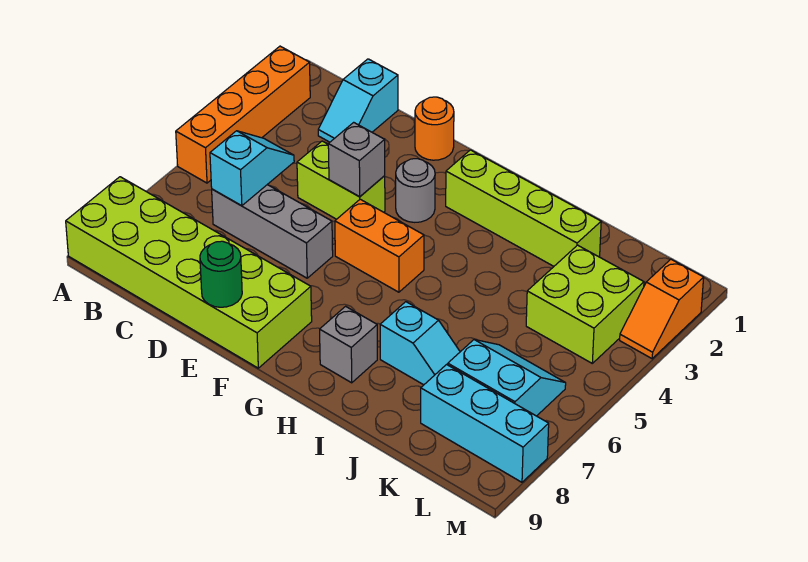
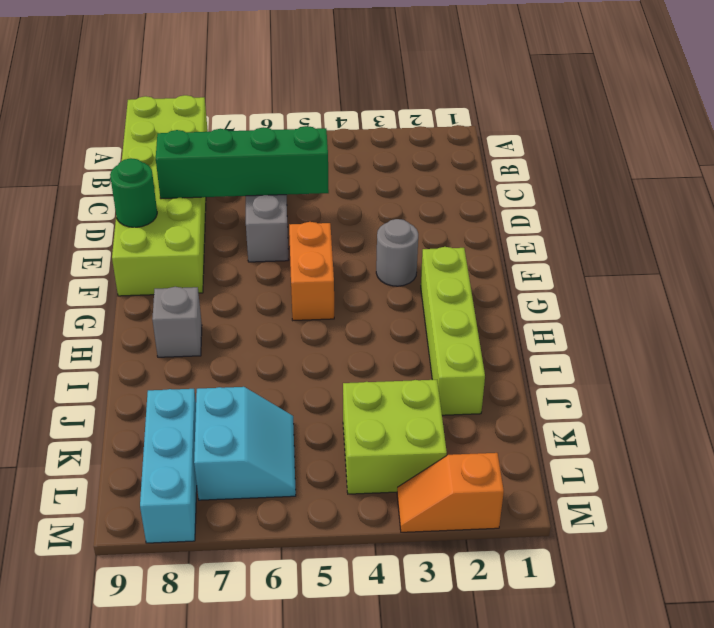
green brick D5:D8 level 2 -> none
none -> orange brick A2:A5 level 1
none -> cyan slope C1:C2 level 1 top 1
none -> lime brick D4:E4 level 1

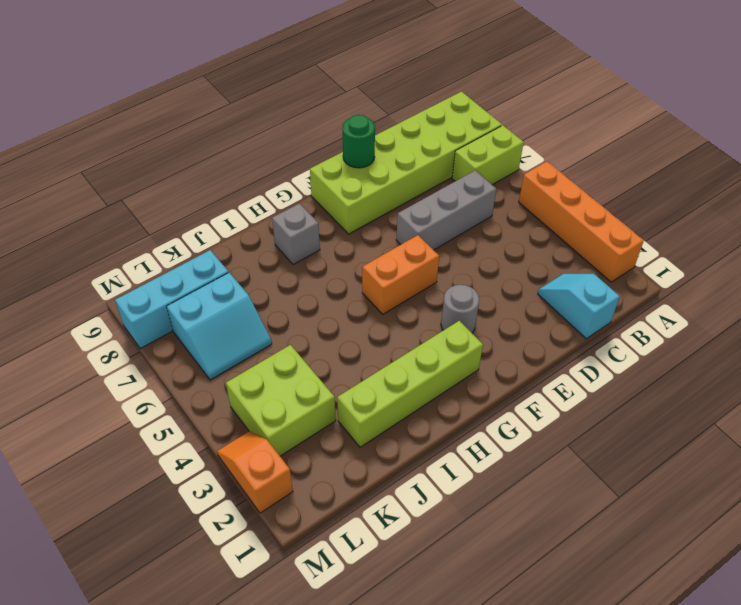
lime brick A7:B7 level 1 -> lime brick D4:E4 level 1
none -> orange round brick E1 level 1
none -> cyan slope I7:J7 level 1 top I
none -> cyan slope C5:C6 level 2 top 6

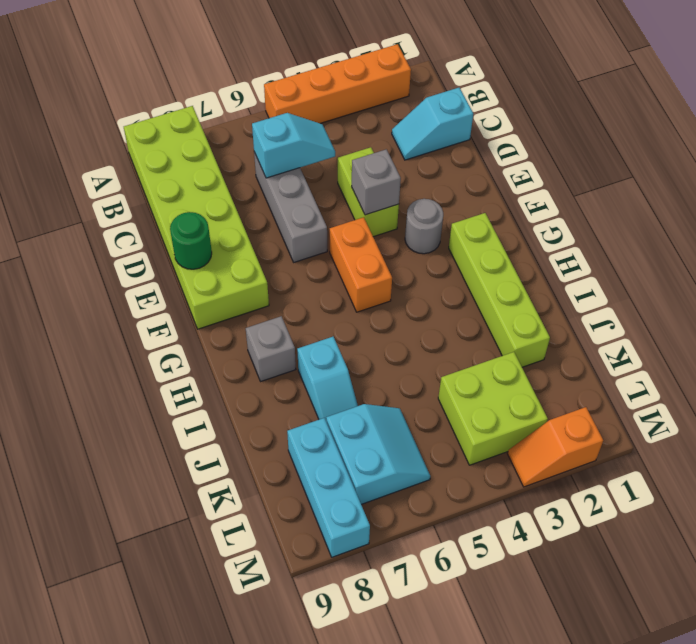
none -> orange round brick E1 level 1

